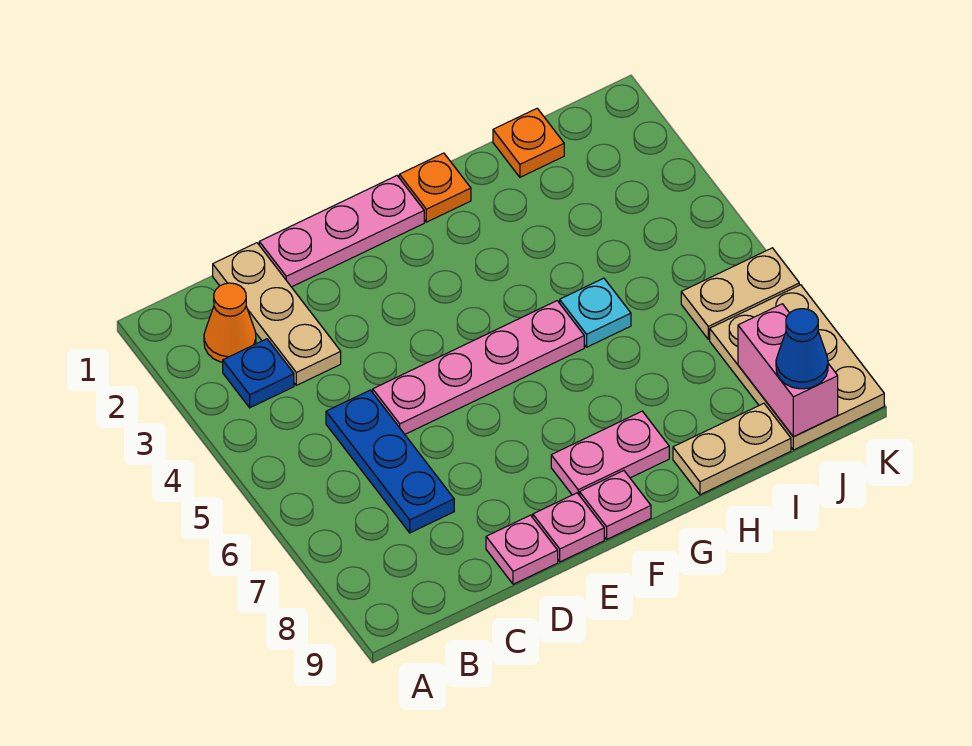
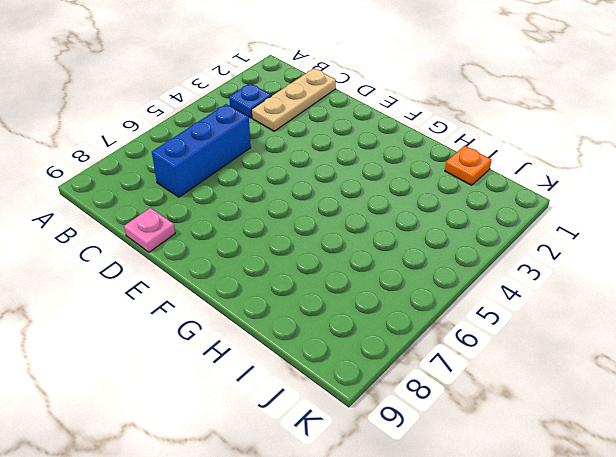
blue brick C5:C7 level 1 -> blue plate C5:C7 level 1
none -> orange cone B2 level 1
none -> pink plate D1:F1 level 1
none -> pink plate D5:G5 level 1

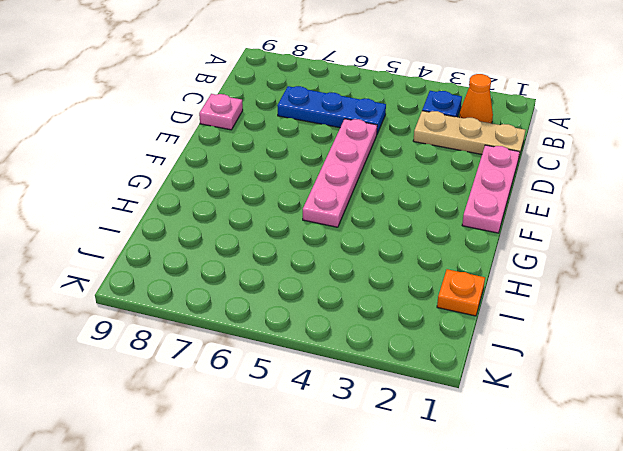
none -> pink plate E9 level 1
none -> pink plate F8:G8 level 1
none -> pink plate F9 level 1

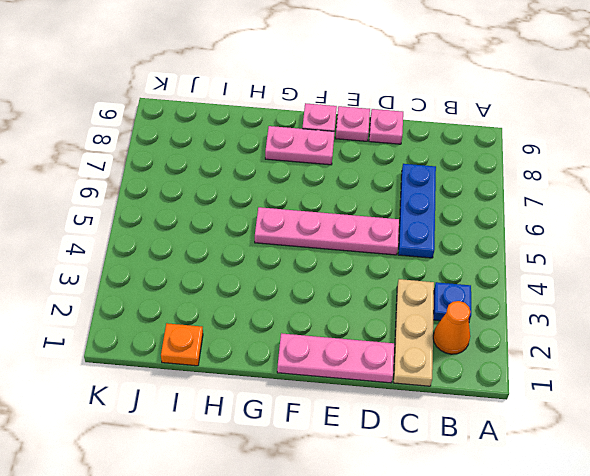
none -> orange plate G1 level 1
none -> cyan plate H5 level 1
none -> tan plate H9:I9 level 1

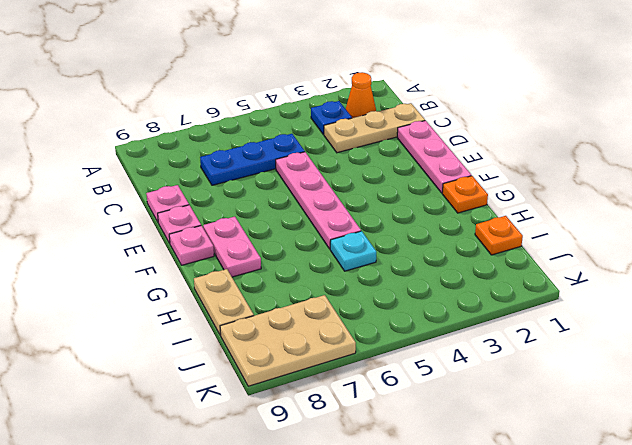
none -> tan plate J6:K6 level 1
none -> pink brick J8:J9 level 2
none -> blue cone J9 level 3

